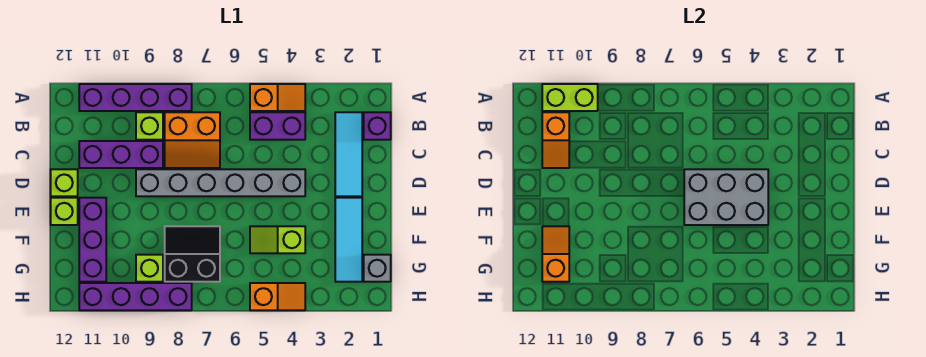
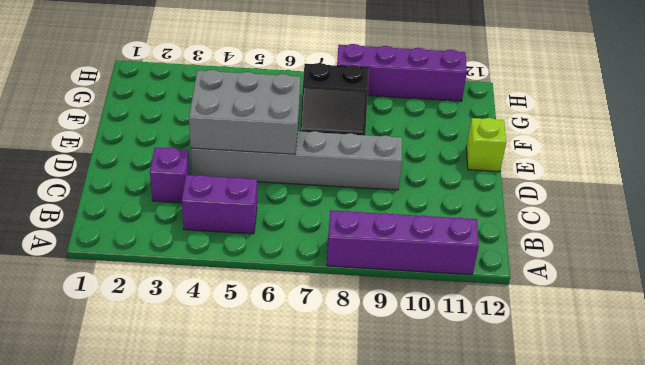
purple brick C3 level 1 -> purple brick B1 level 1
none -> orange slope A4:A5 level 1 top 5
none -> cyan tile B2:D2 level 1
none -> orange slope B7:C8 level 1 top B

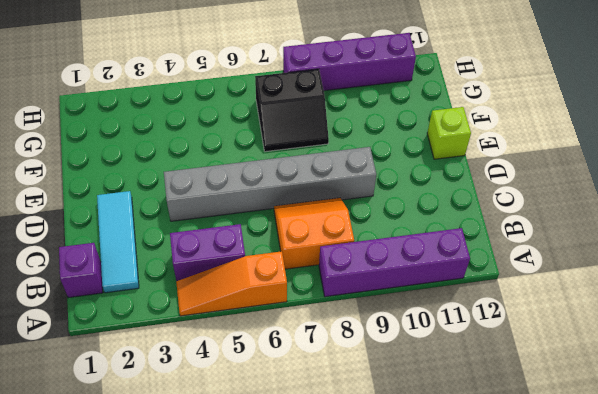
orange slope A4:A6 level 1 top 6 -> orange slope A4:A5 level 1 top 5
none -> lime brick B9 level 1
none -> purple brick C9:C11 level 1
none -> lime brick D12 level 1

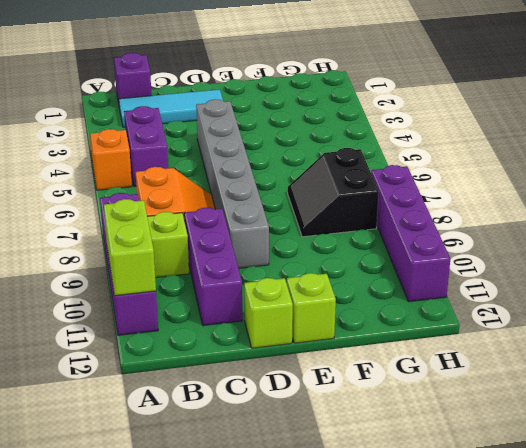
none -> cyan tile E2:G2 level 1
none -> purple brick E11:G11 level 1
none -> lime slope F4:F5 level 1 top 4

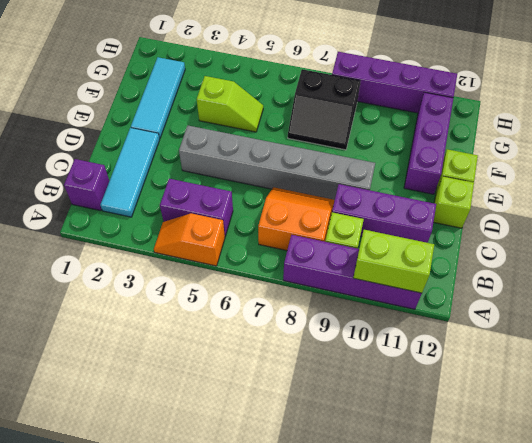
none -> grey brick G1 level 1
none -> lime brick G9 level 1
none -> orange slope H4:H5 level 1 top 5

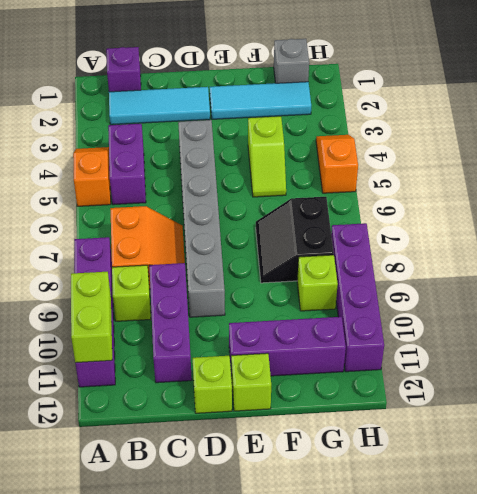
none -> orange slope B11:C11 level 2 top B
none -> grey brick D4:E6 level 2
none -> orange slope F11:G11 level 2 top G

